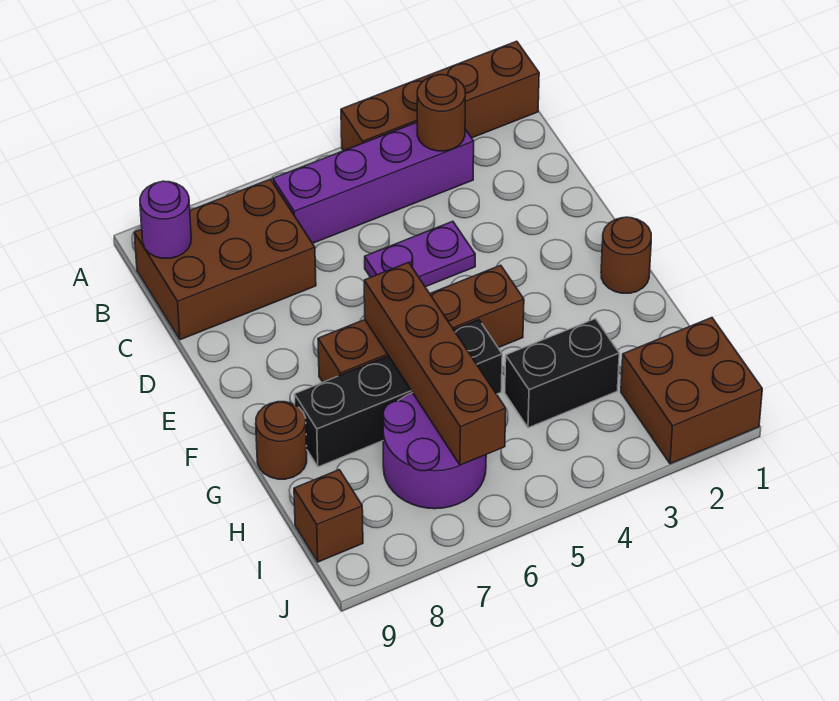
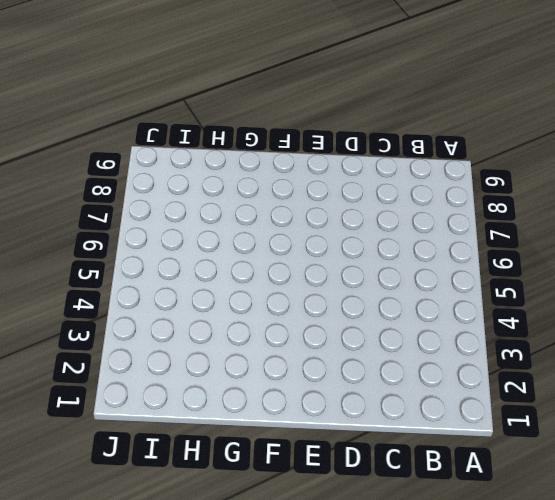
none -> brown brick A1:A4 level 1
none -> purple brick B3:B6 level 1
none -> brown brick B7:C9 level 1

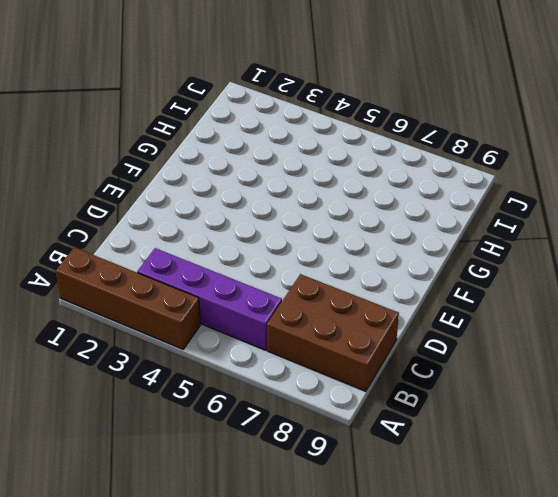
none -> purple plate D4:D5 level 1
none -> brown round brick F1 level 1
none -> brown brick F4:F7 level 1

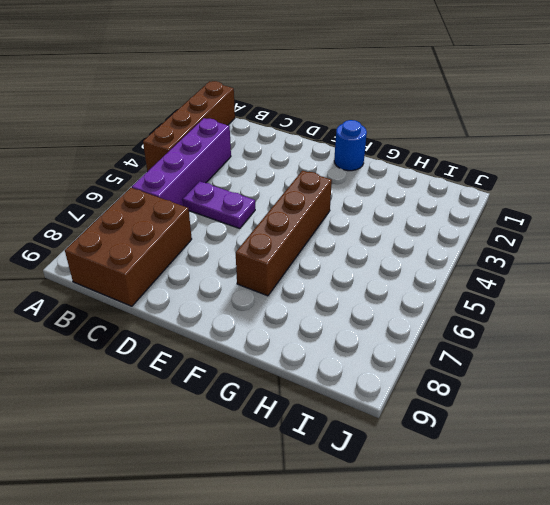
purple plate C5:D5 level 1 -> purple plate D4:D5 level 1
blue round brick F1 level 1 -> brown round brick F1 level 1
none -> black brick G5:G8 level 1
none -> brown round brick G9 level 1
none -> black brick H3:H4 level 1

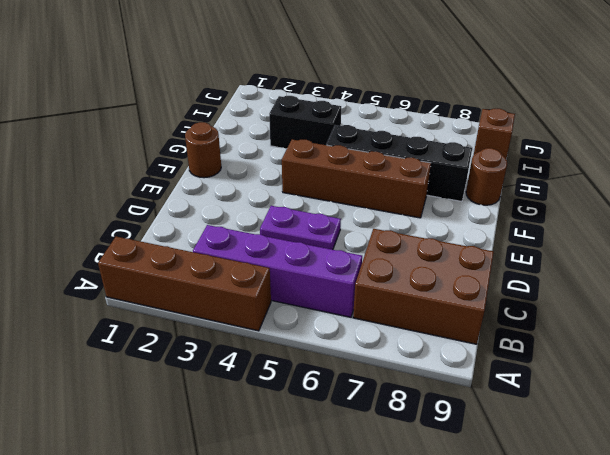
none -> purple round brick H6:I7 level 1
none -> brown brick I1:J2 level 1
none -> brown round brick B3 level 2

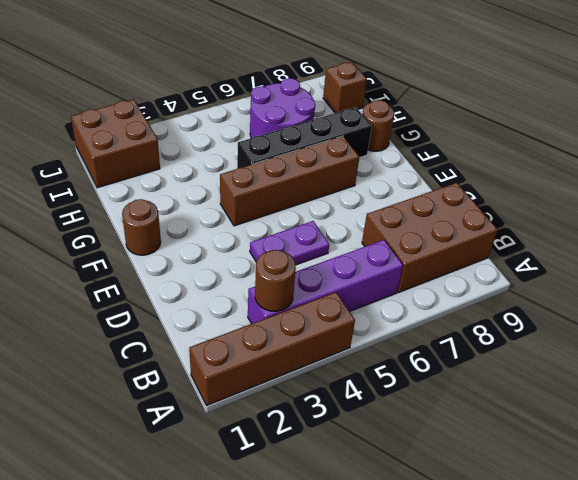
none -> black brick H3:H4 level 1
none -> purple round brick B9 level 2
none -> brown brick F6:I6 level 2

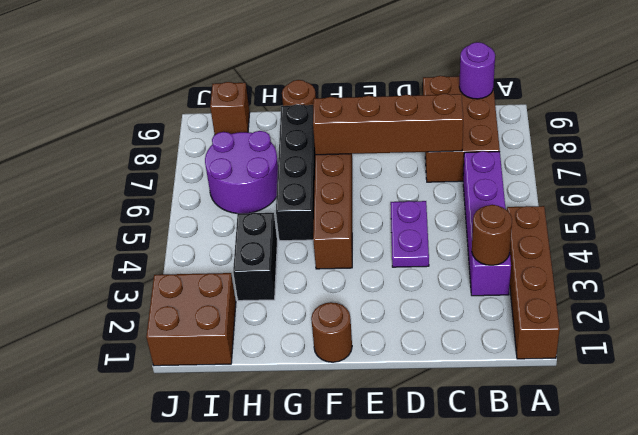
brown brick C7:F7 level 2 -> brown brick F6:I6 level 2

